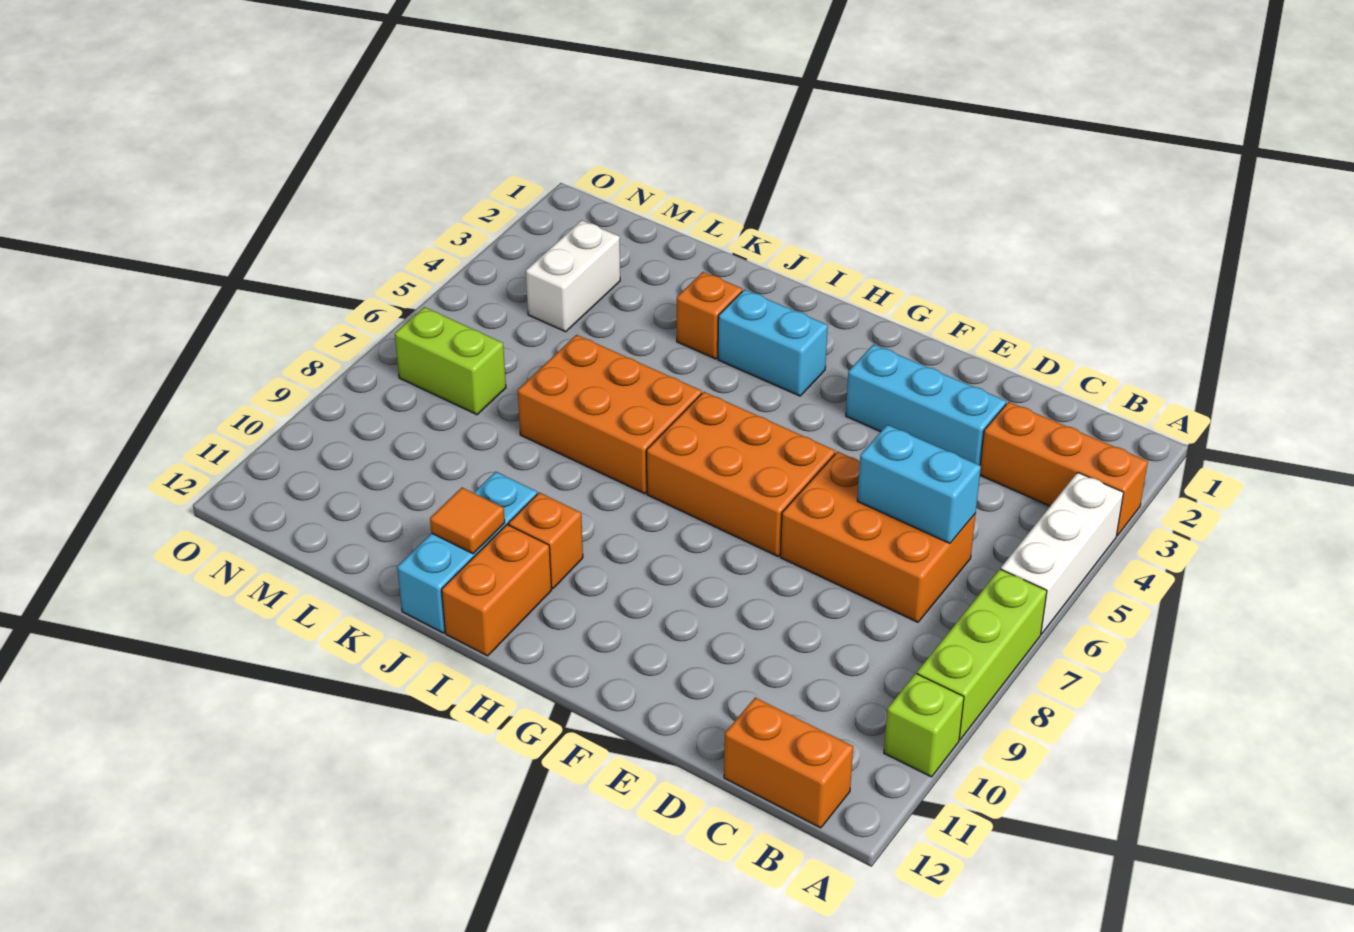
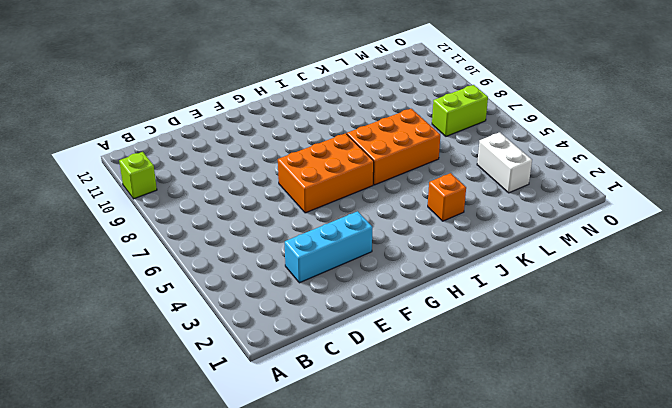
none -> orange brick A3:C3 level 1
none -> white brick A4:A6 level 1
none -> lime brick A7:A9 level 1

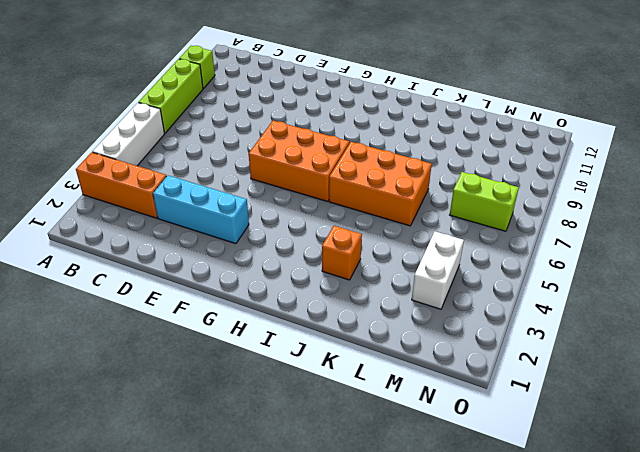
none -> orange brick B12:C12 level 1
none -> orange brick C6:E7 level 1
none -> cyan brick H3:I3 level 1

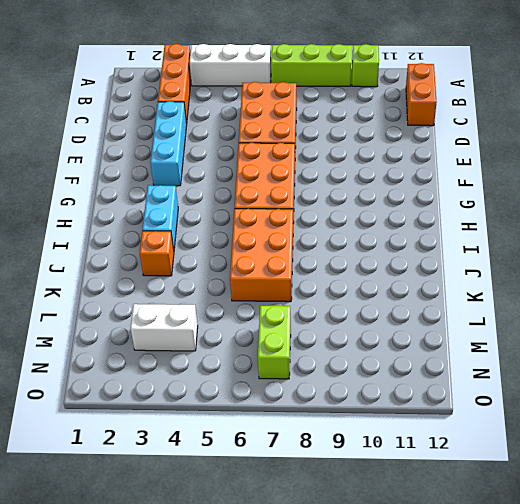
none -> orange brick I10 level 1
none -> orange brick I11:I12 level 1
none -> cyan brick J10:J12 level 1

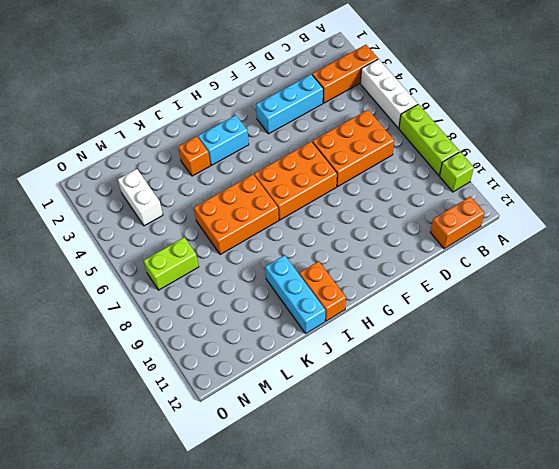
none -> orange brick I10 level 1
none -> cyan brick C6:D6 level 2
none -> orange tile J11 level 2

